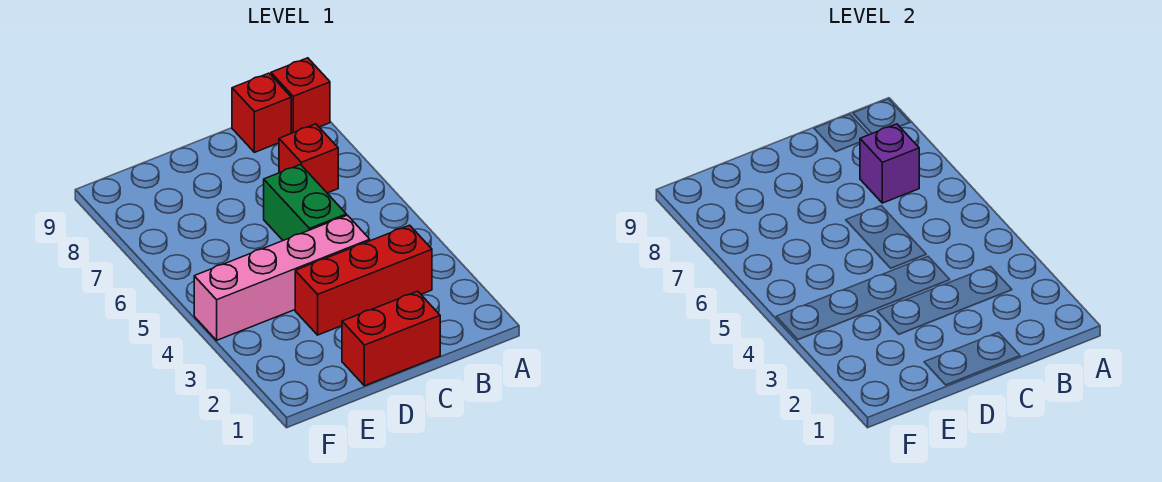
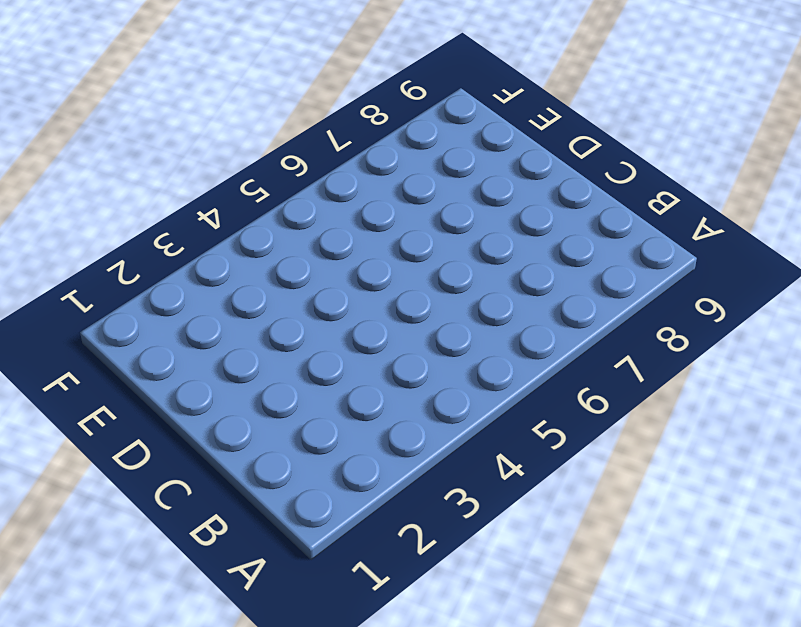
none -> red brick A9 level 1
none -> red brick B3:D3 level 1

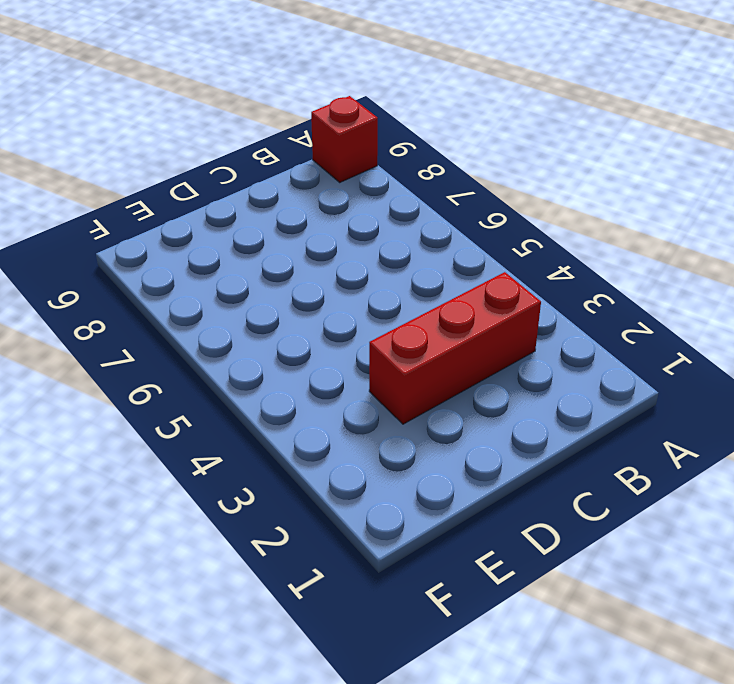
none -> red brick B7 level 1
none -> red brick B9 level 1

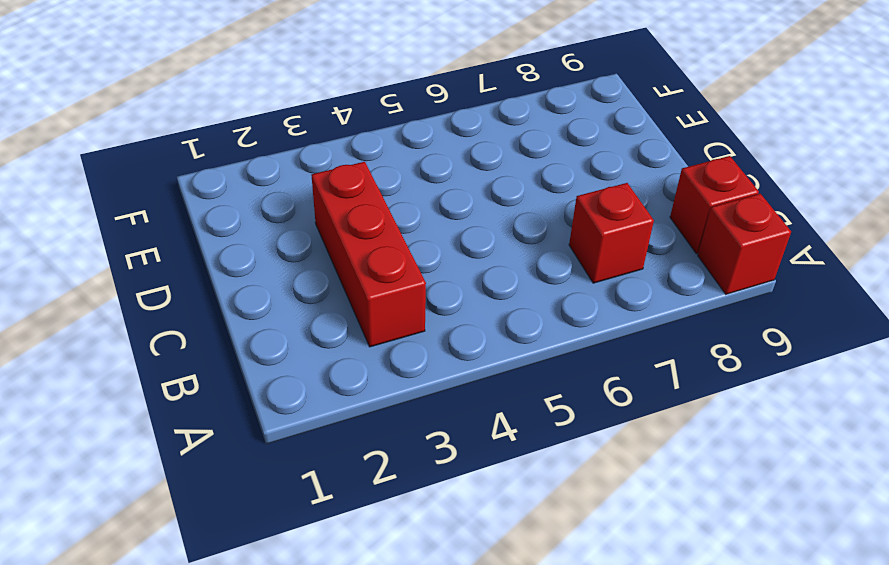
none -> red brick C1:D1 level 1
none -> pink brick C4:F4 level 1

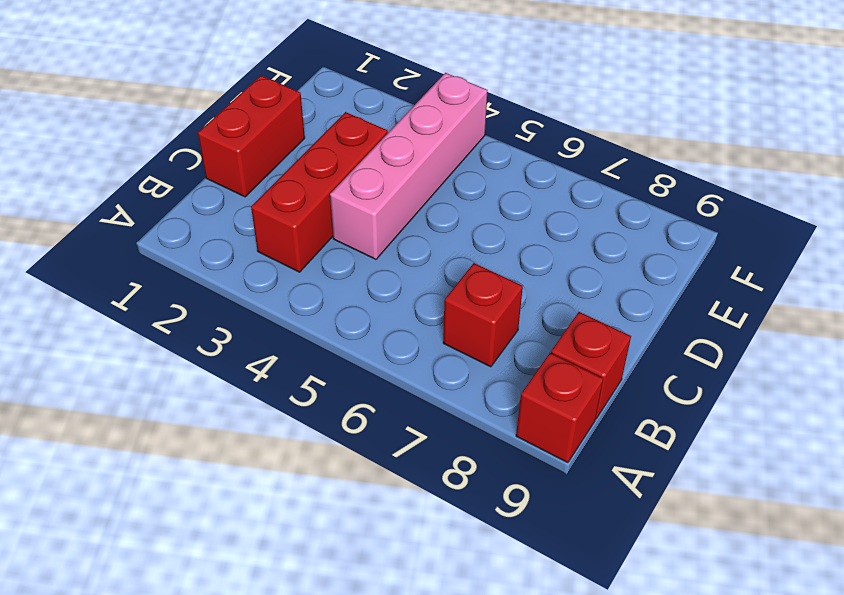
none -> green brick C5:C6 level 1
none -> purple brick B7 level 2

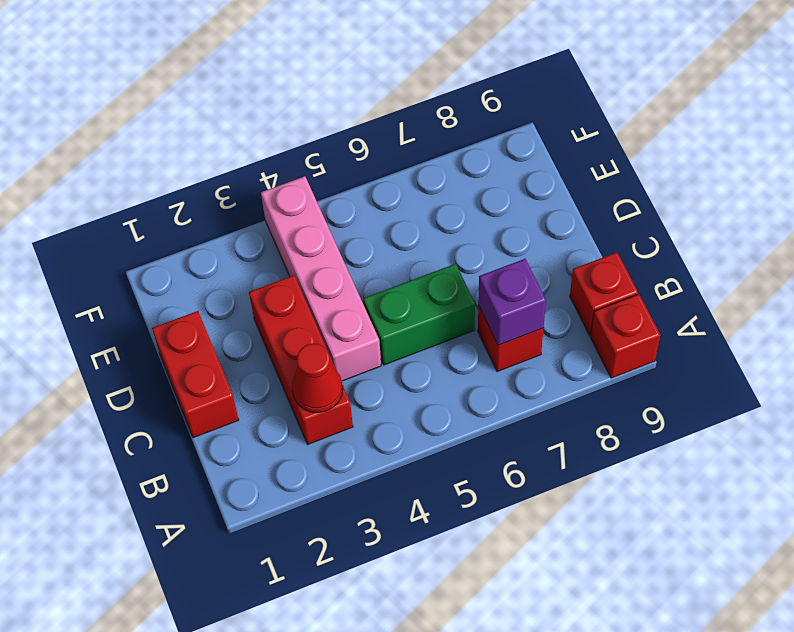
red cone B3 level 2 -> none

